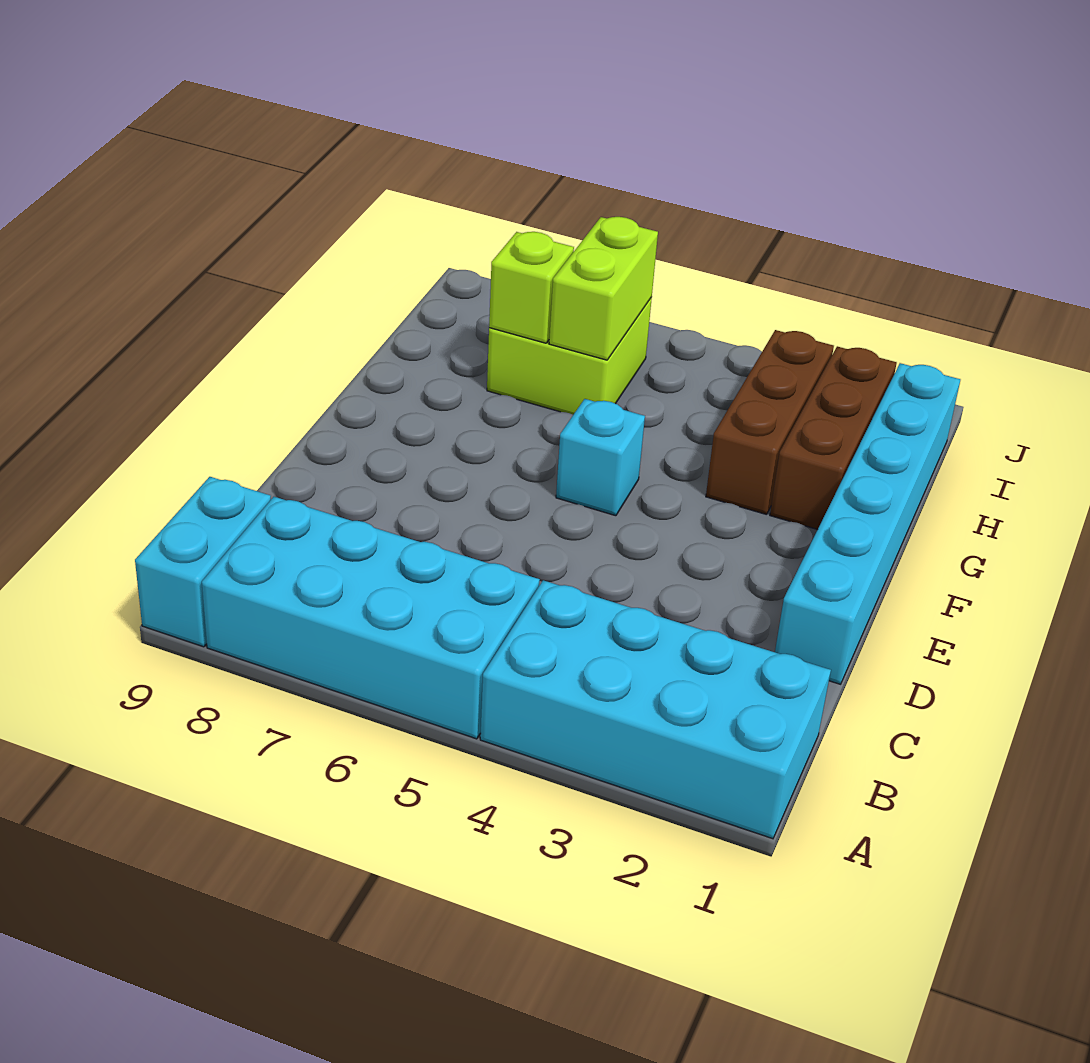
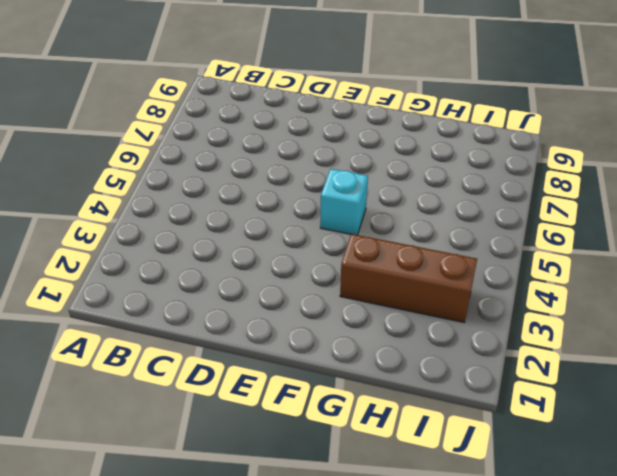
none -> cyan brick A1:B4 level 1
none -> cyan brick A5:B8 level 1

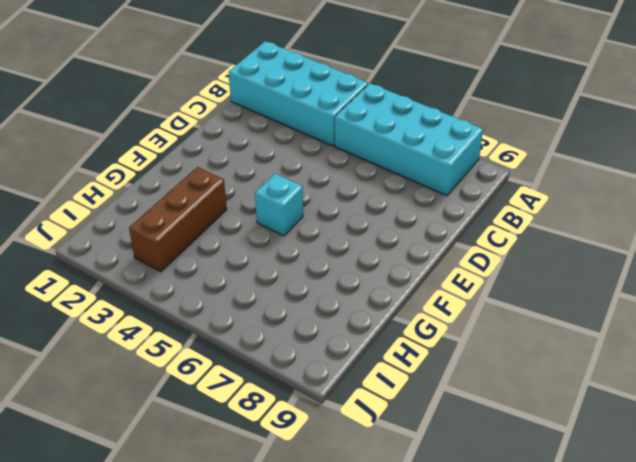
none -> cyan brick A9:B9 level 1
none -> cyan brick D1:I1 level 1

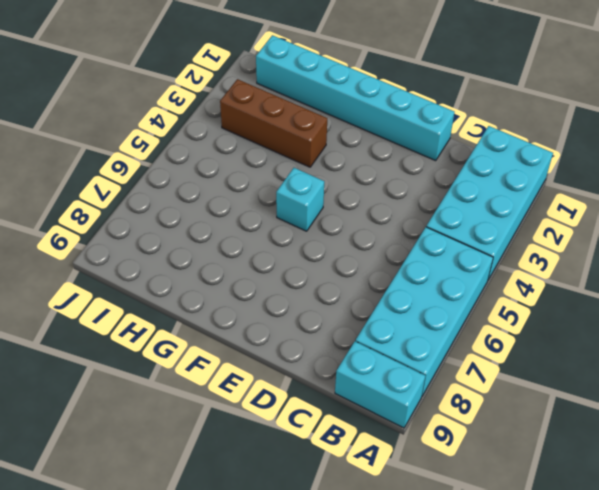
none -> brown brick G2:I2 level 1
none -> lime brick H6:I7 level 1

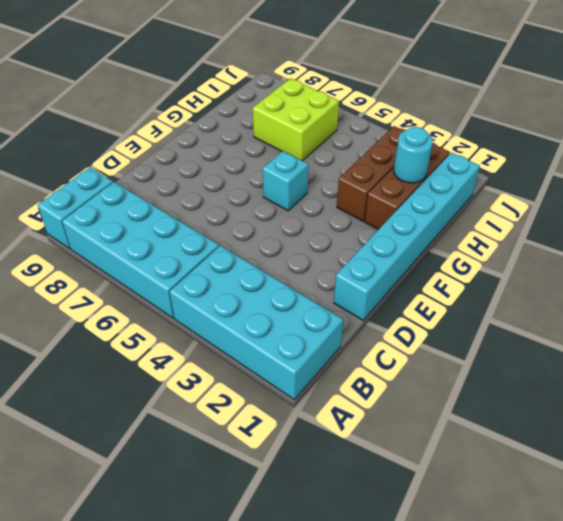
cyan round brick H2 level 2 -> none
none -> lime brick H6:I6 level 2
none -> lime brick H7 level 2

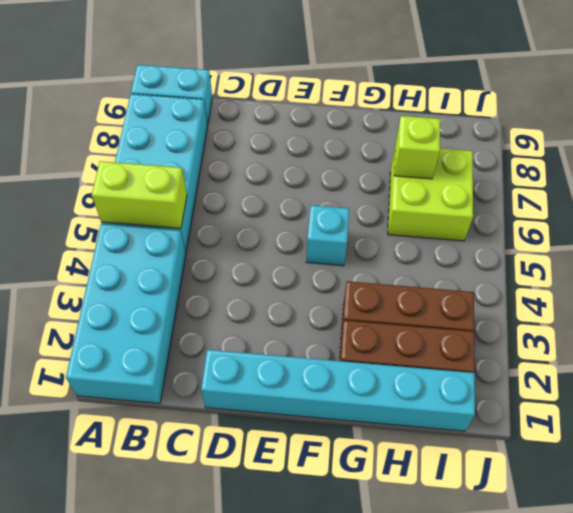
lime brick A5:B5 level 2 -> lime brick H6:I6 level 2

